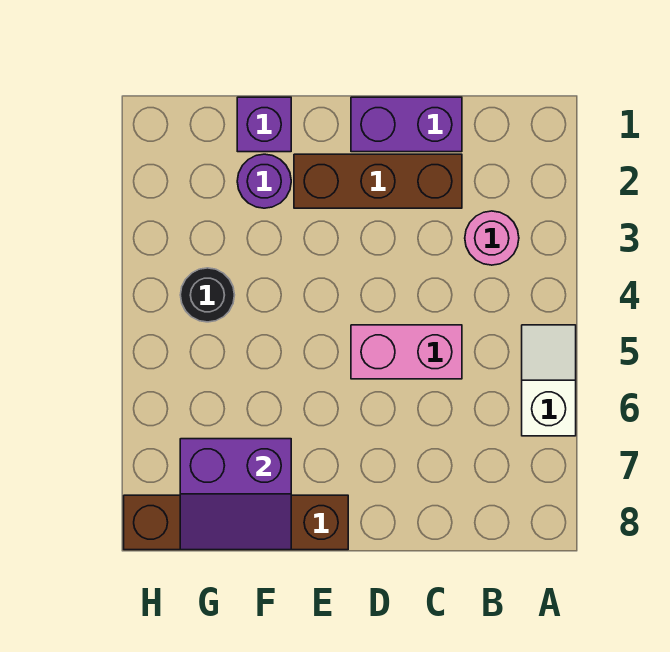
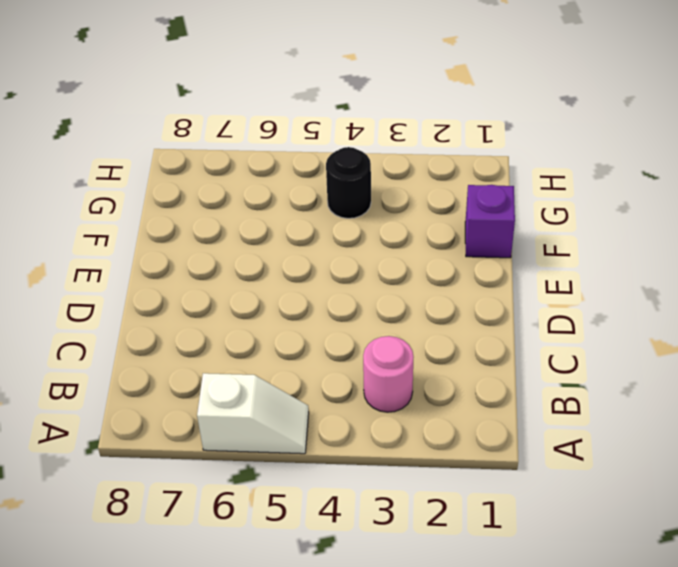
none -> purple brick C1:D1 level 1
none -> brown brick C2:E2 level 1

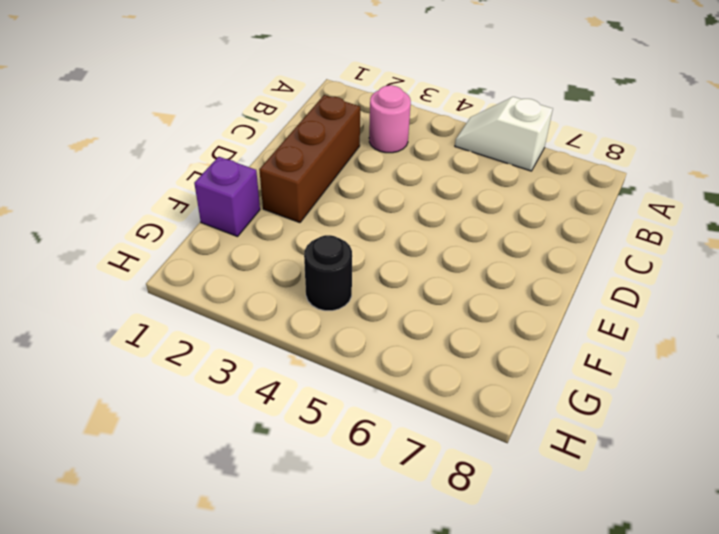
none -> purple brick C1:D1 level 1
none -> pink brick C5:D5 level 1

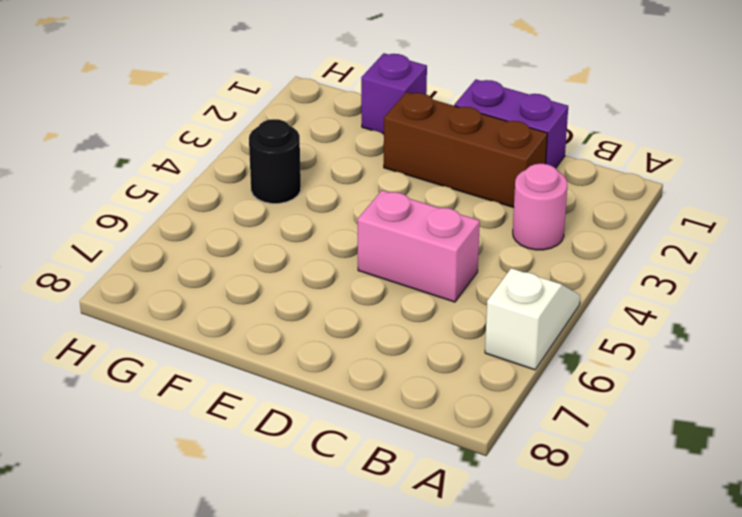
none -> brown brick E8:H8 level 1
none -> purple round brick F2 level 1

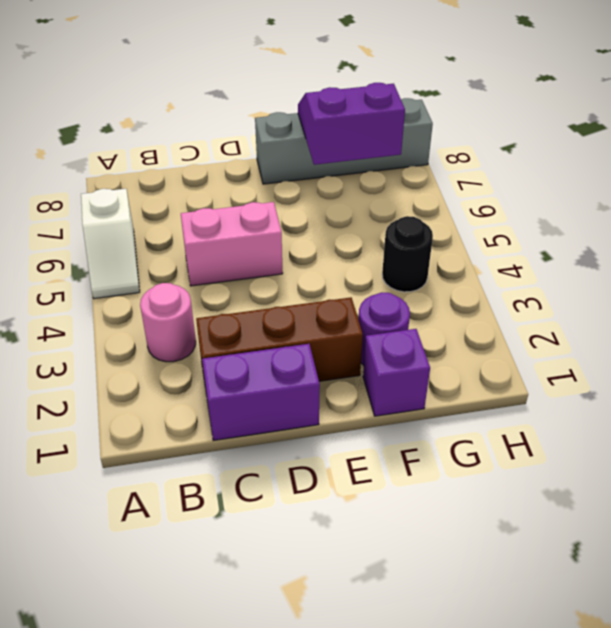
grey brick E8:H8 level 1 -> brown brick E8:H8 level 1

